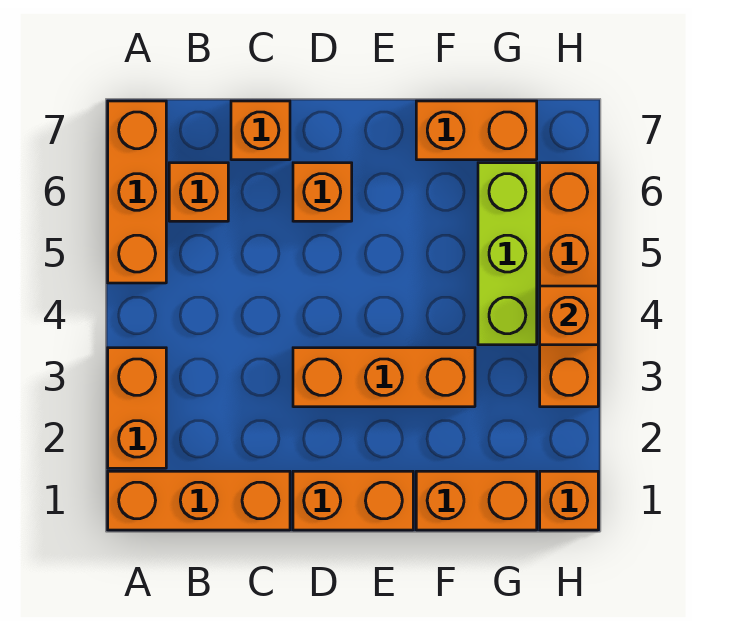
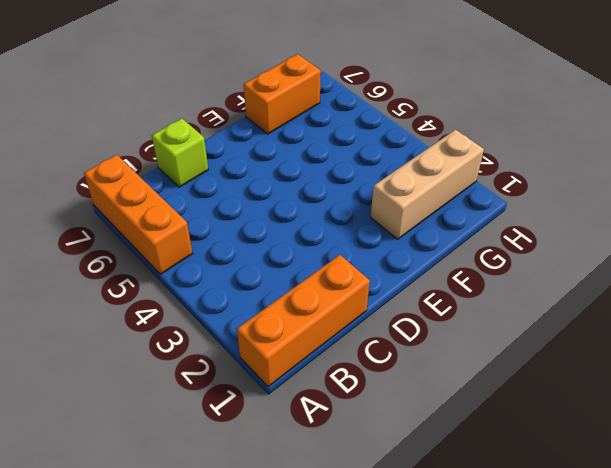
lime brick C7 level 1 -> orange brick C7 level 1
tan brick F2:H2 level 1 -> none
none -> orange brick A2:A3 level 1
none -> orange brick B6 level 1
none -> orange brick D1:E1 level 1

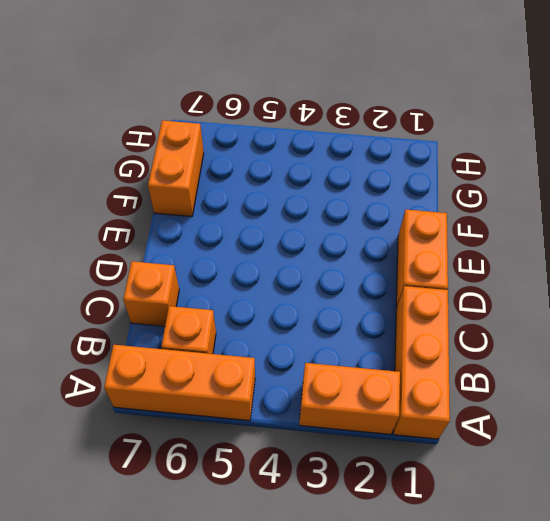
none -> orange brick D3:F3 level 1
none -> orange brick D6 level 1
none -> orange brick F1:G1 level 1

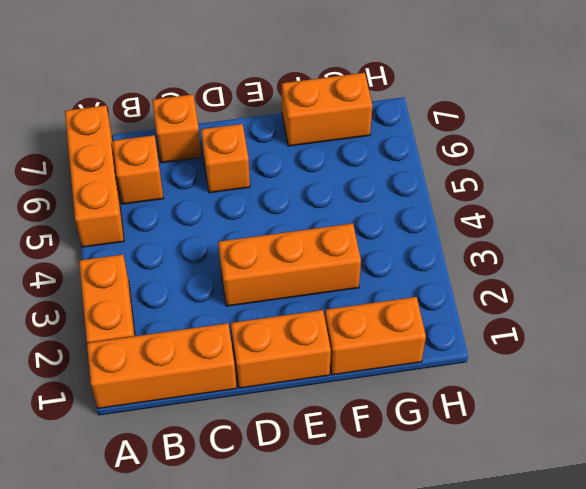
none -> lime brick G4:G6 level 1
none -> orange brick H1 level 1
none -> orange brick H3:H6 level 1

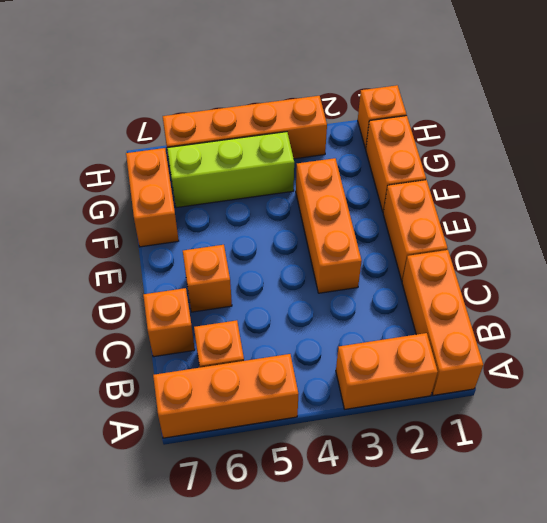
none -> orange brick H4 level 2

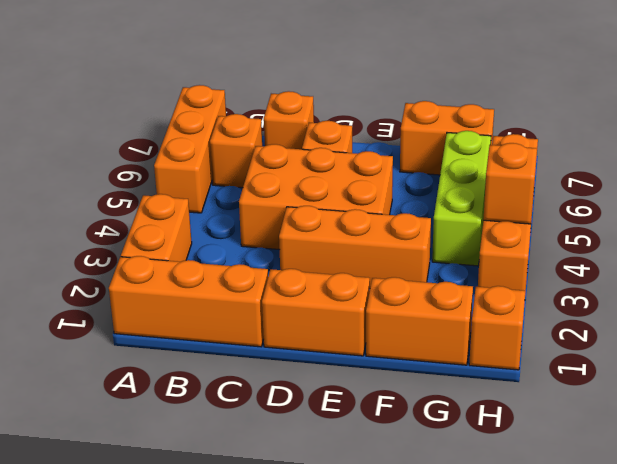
orange brick C4:E5 level 1 -> none

